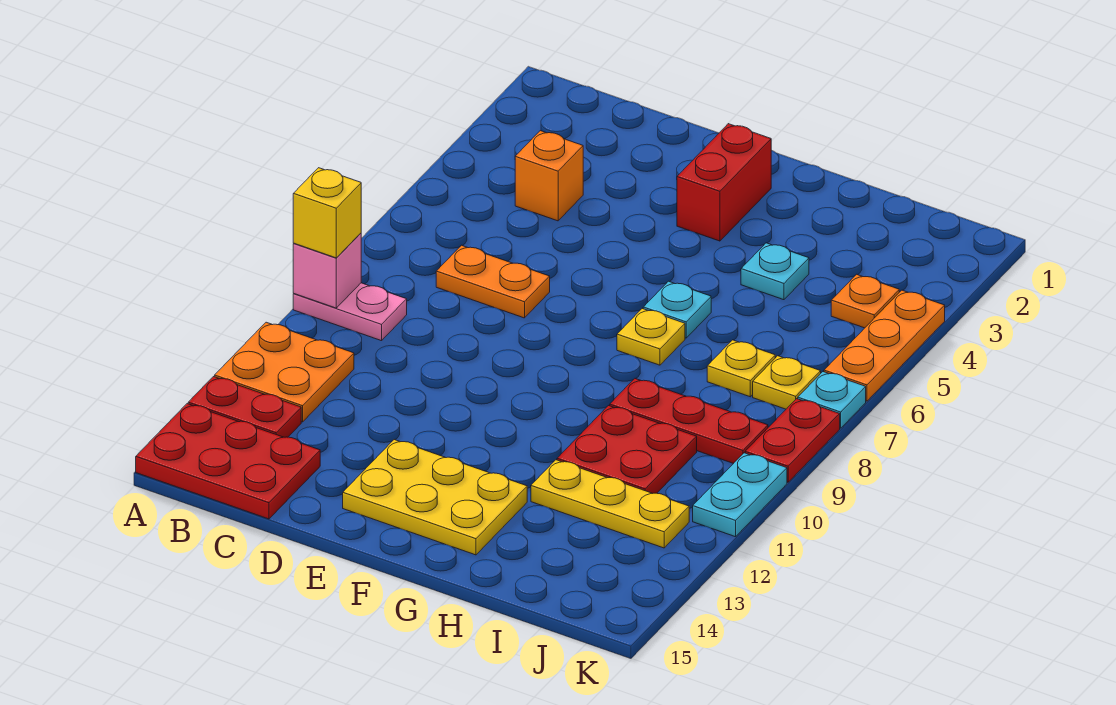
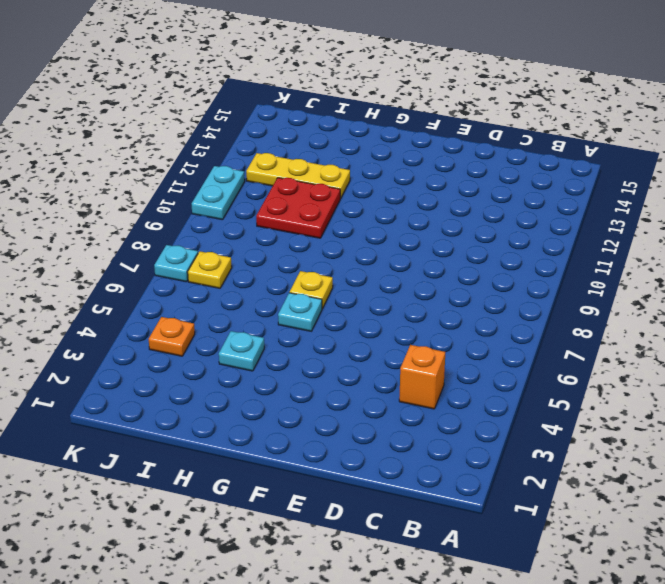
none -> pink plate A9:B9 level 1
none -> orange plate A11:B12 level 1
none -> red plate A13:B13 level 1

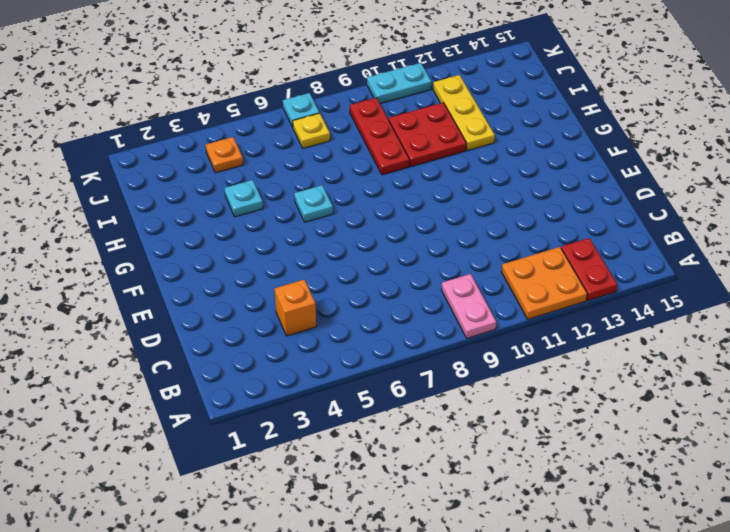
none -> red plate A14:C15 level 1
none -> orange plate C7:D7 level 1
none -> yellow plate E13:G14 level 1

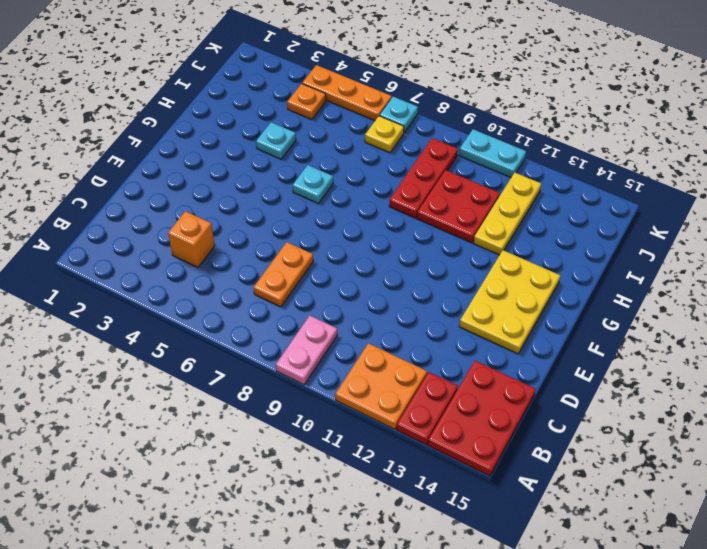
none -> red brick F2:F3 level 1
none -> yellow plate G7 level 1
none -> yellow plate I7 level 1

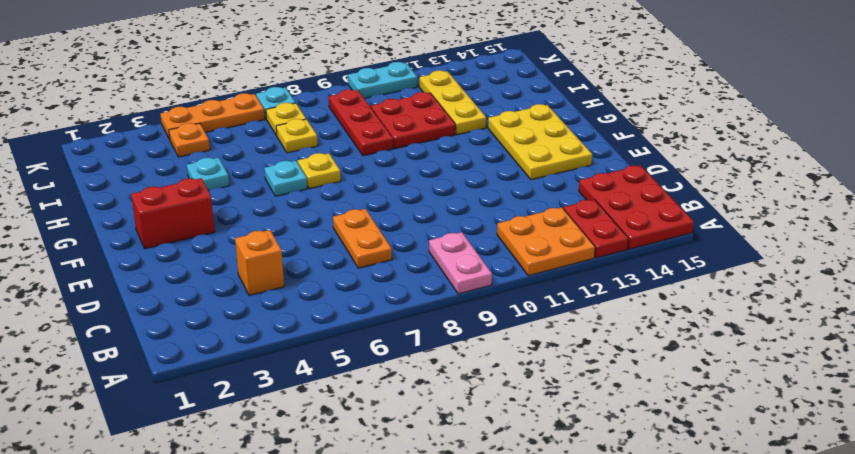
none -> red plate K8:K9 level 1
none -> pink brick A9 level 2
none -> yellow brick A9 level 3

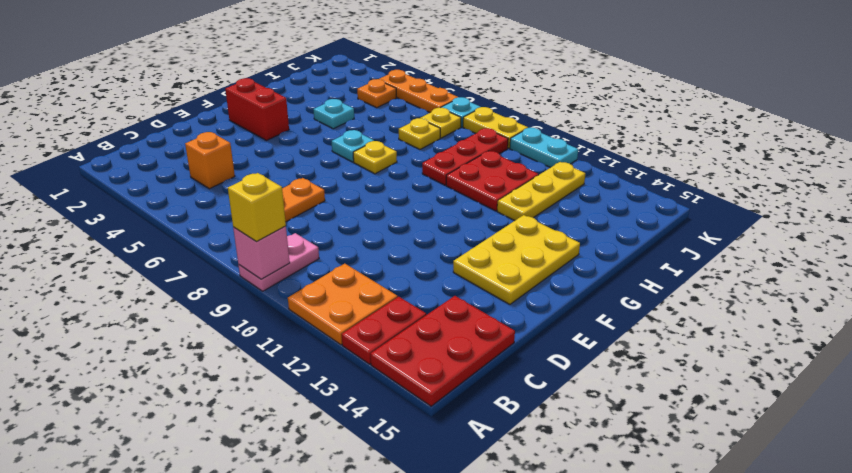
yellow plate K8:K9 level 1 -> red plate K8:K9 level 1

